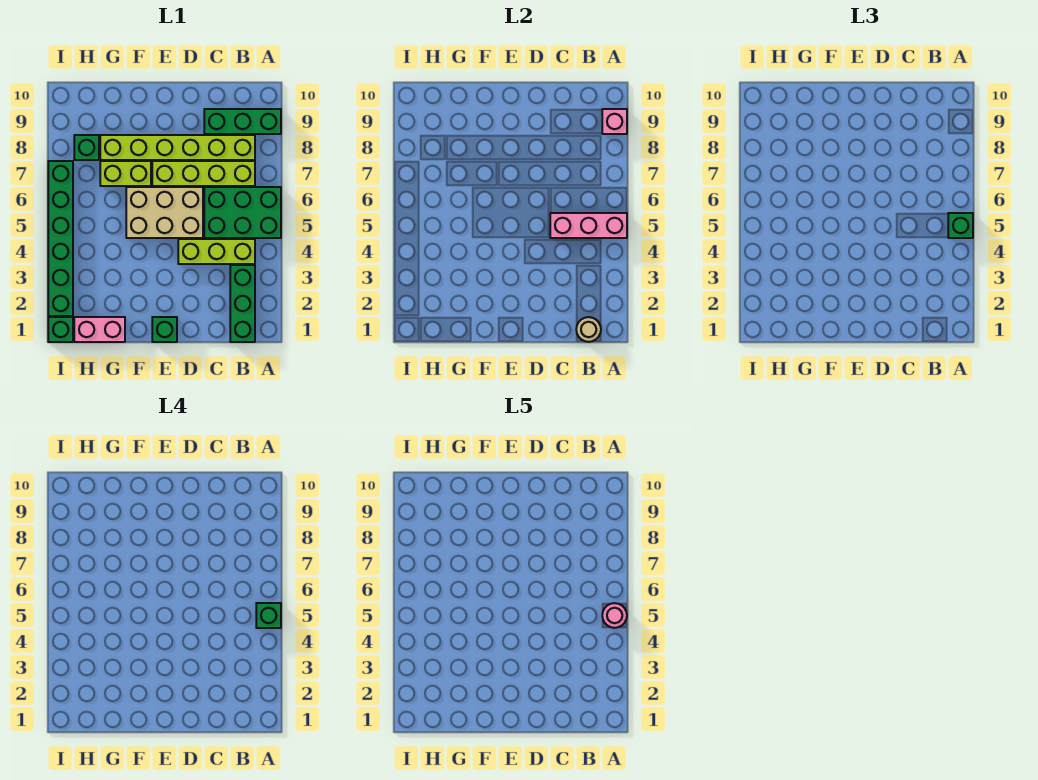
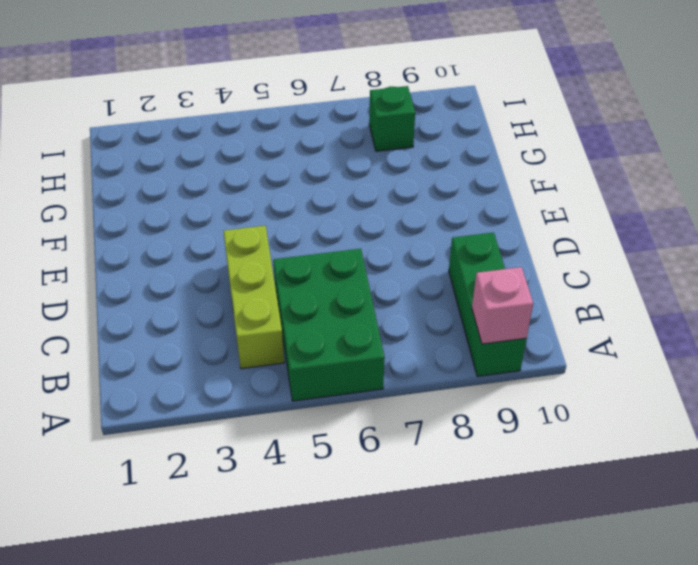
none -> green brick B1:B3 level 1
none -> lime brick B7:E7 level 1
none -> lime brick B8:G8 level 1

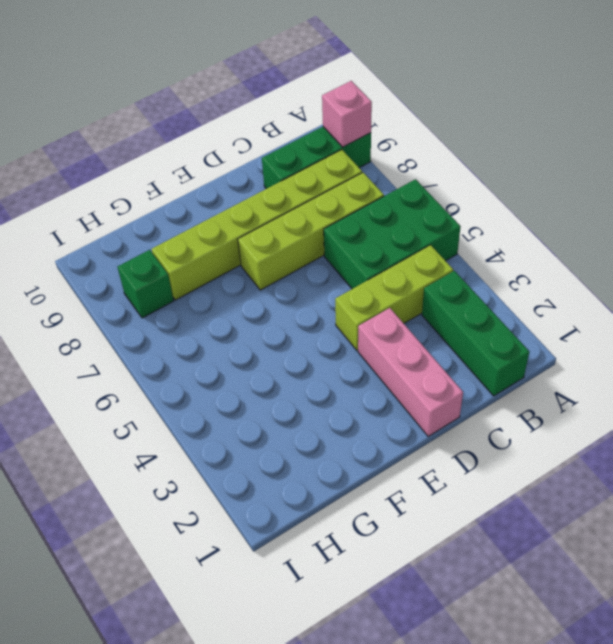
pink brick D1:D3 level 1 -> pink brick A5:C5 level 2
none -> tan brick D5:F6 level 1
none -> green brick E1 level 1
none -> lime brick F7:G7 level 1

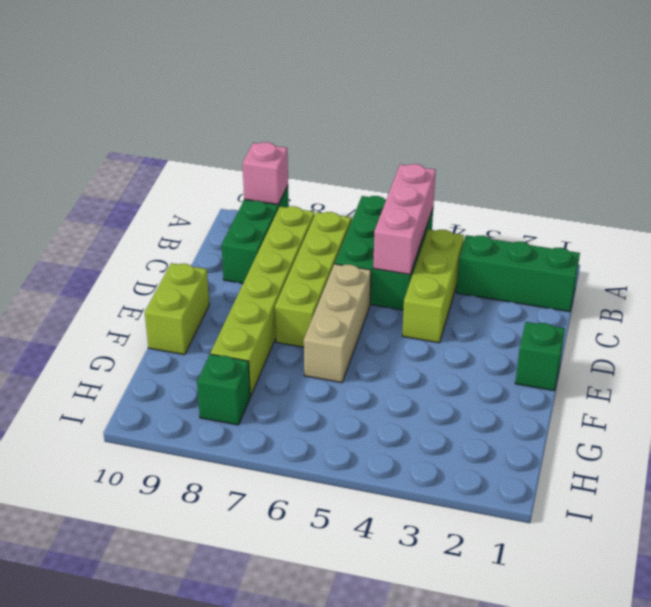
tan brick D6:F6 level 1 -> tan brick D5:F6 level 1
lime brick E10:F10 level 1 -> lime brick F7:G7 level 1
none -> pink brick G1:H1 level 1
none -> green brick I1 level 1
none -> green brick I2:I7 level 1

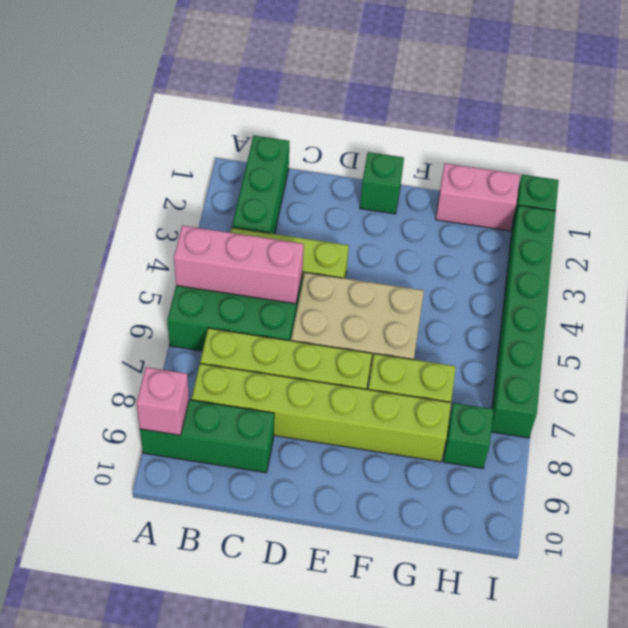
none -> tan round brick B1 level 2
none -> green brick A5 level 3
none -> green brick A5 level 4

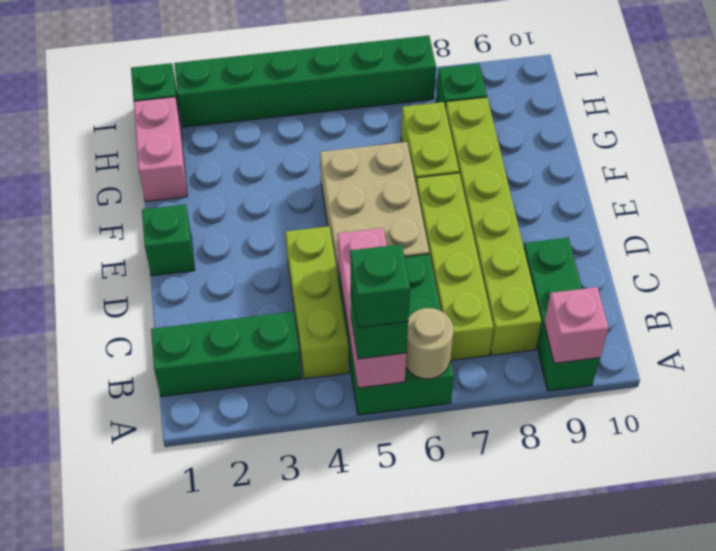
tan round brick A6 level 2 -> tan round brick B1 level 2
none -> pink round brick A5 level 5

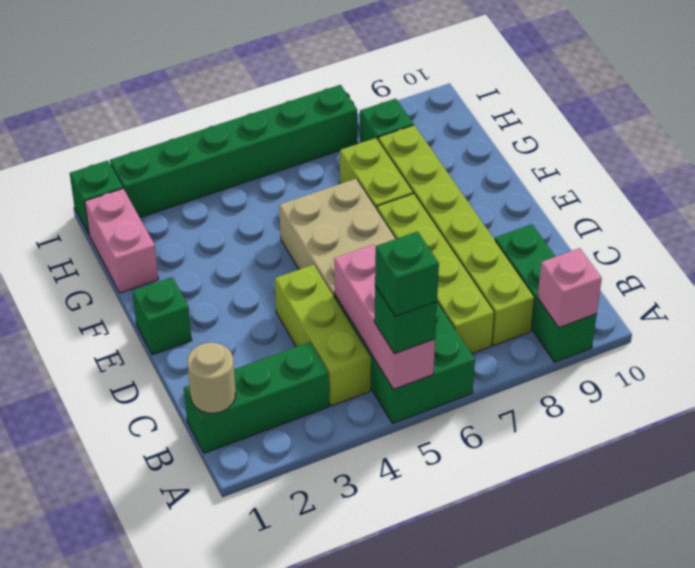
none -> pink round brick A5 level 5

